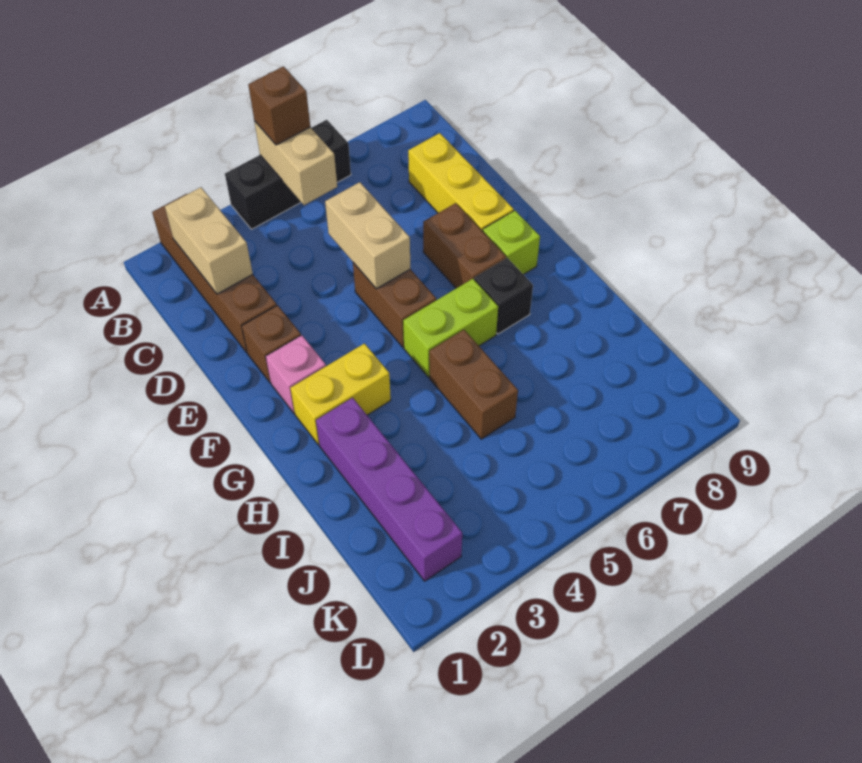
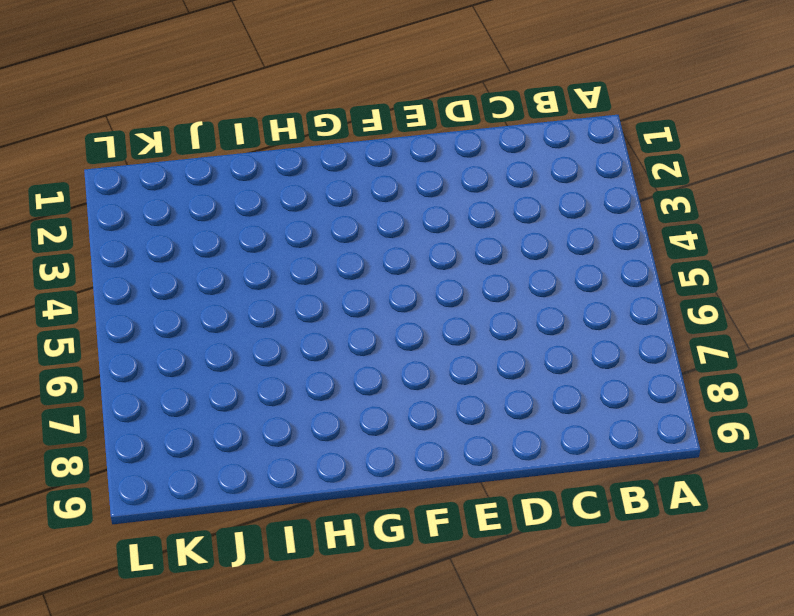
none -> brown brick A2:D2 level 1
none -> black brick A4:A6 level 1
none -> yellow brick C8:E8 level 1

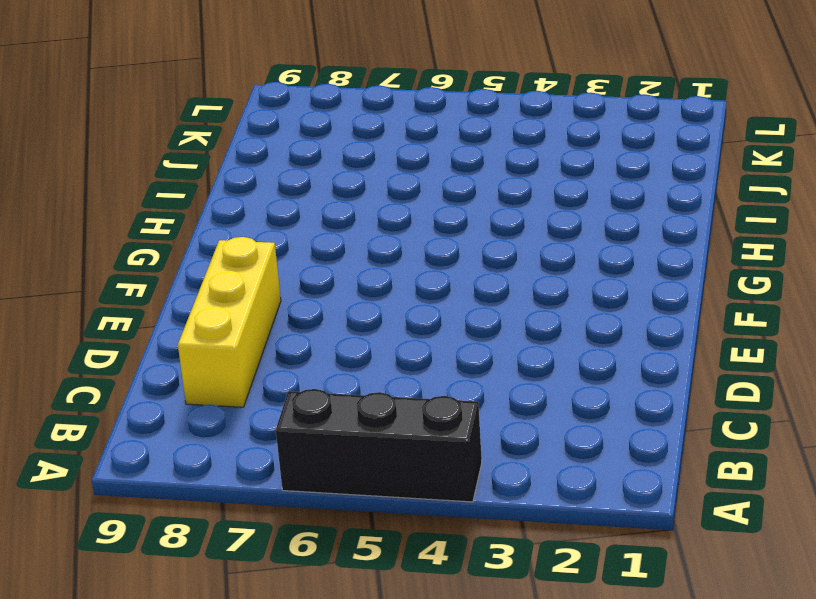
none -> brown brick A2:D2 level 1
none -> brown brick E2 level 1
none -> brown brick E5:F5 level 1

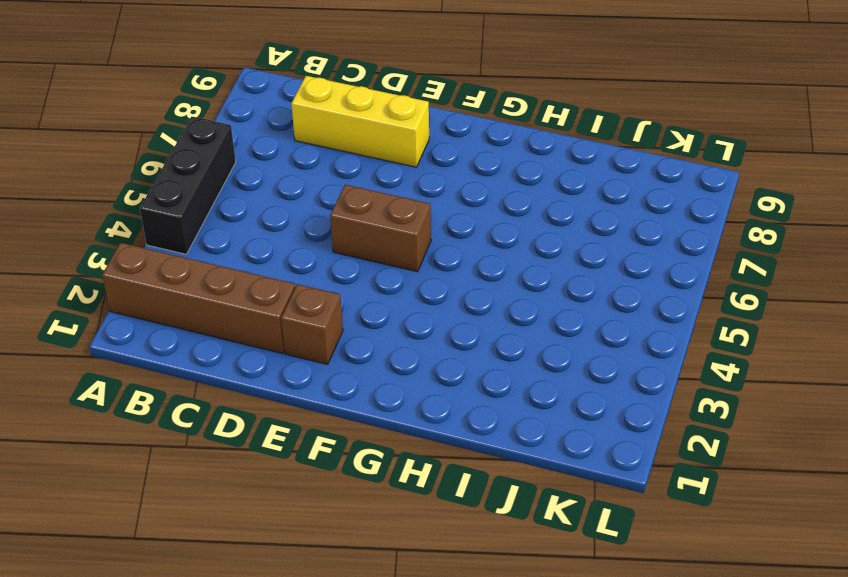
none -> brown brick E7:F7 level 1
none -> pink brick F2 level 1
none -> lime brick F8 level 1

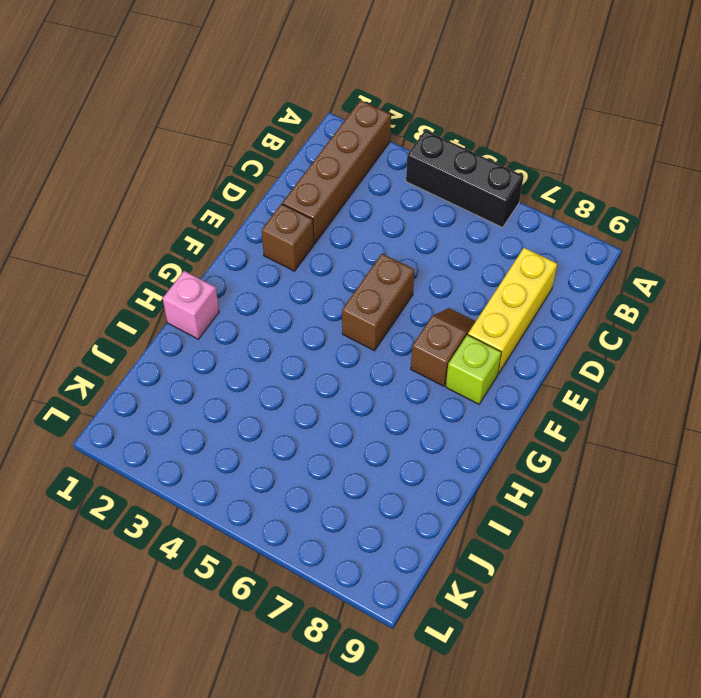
brown slope E7:F7 level 1 top F -> brown brick E7:F7 level 1
pink brick H1 level 1 -> pink brick F2 level 1
none -> yellow brick G2:G3 level 1
none -> lime brick G5:G6 level 1
none -> black brick G7 level 1

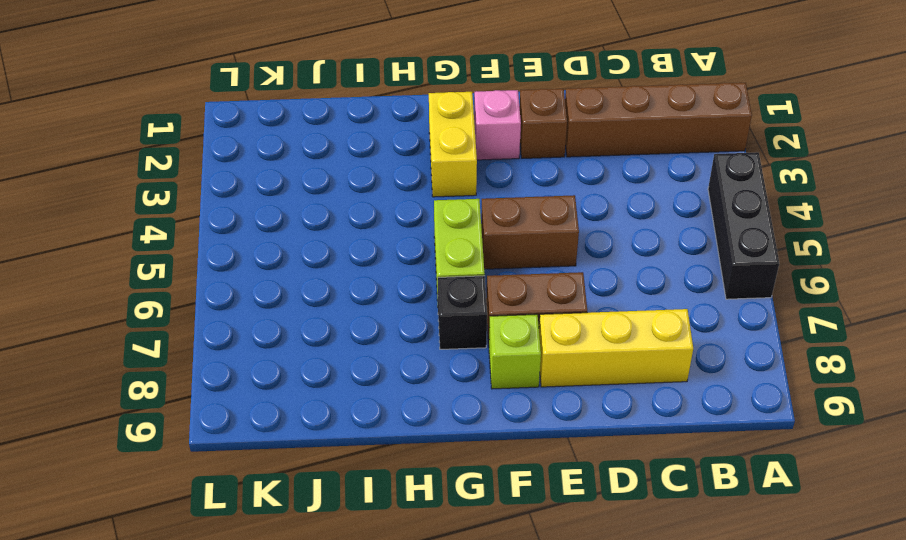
none -> purple brick H2:K2 level 1
none -> brown brick H5:I5 level 1
none -> tan brick A5:B5 level 2

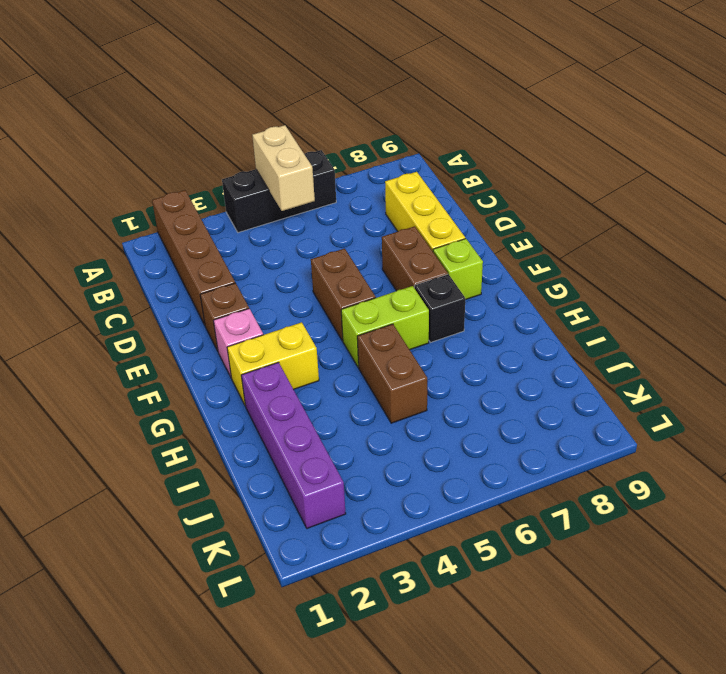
none -> tan brick B2:C2 level 2
none -> tan brick D5:E5 level 2
none -> brown brick A5 level 3

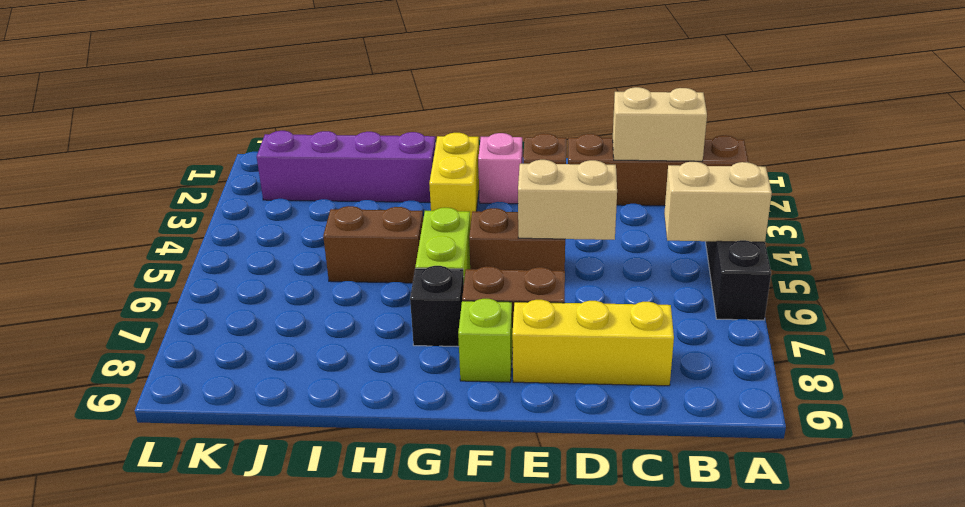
none -> brown brick A5 level 3

